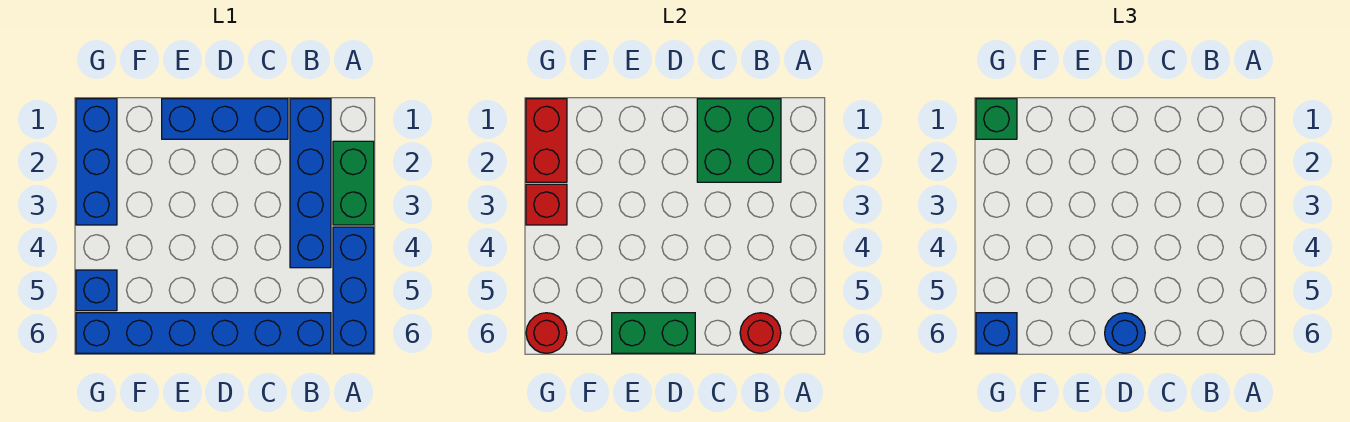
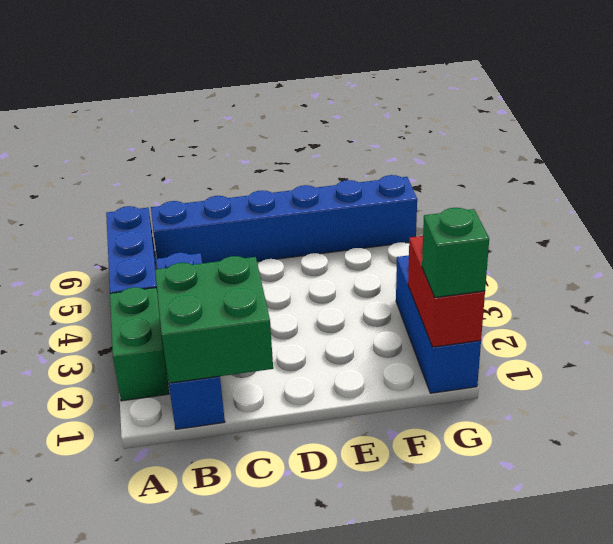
none -> blue brick C1:E1 level 1
none -> blue brick G5 level 1
none -> red round brick B6 level 2

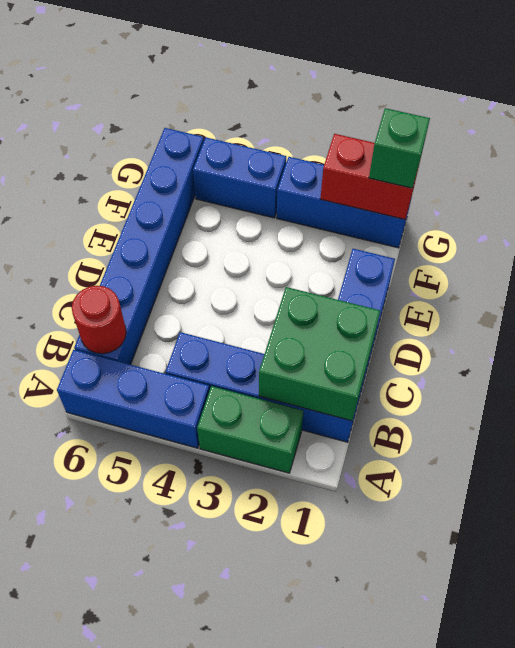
blue brick G4:G5 level 1 -> blue brick G5 level 1
none -> green brick D6:E6 level 2
none -> red brick G3 level 2
none -> red round brick G6 level 2

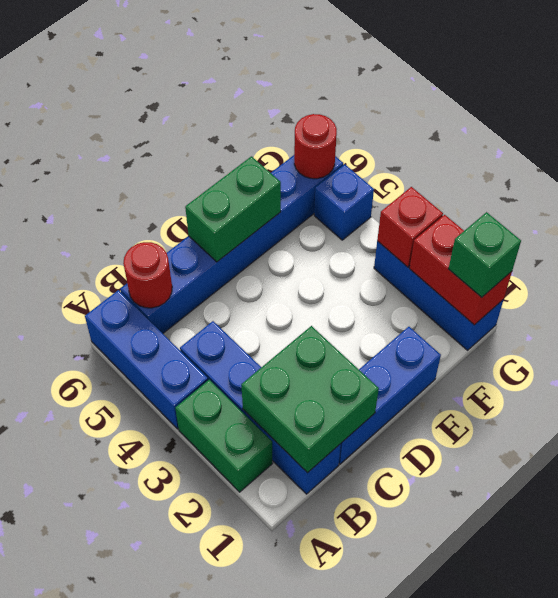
none -> blue round brick D6 level 3
none -> blue brick G6 level 3

